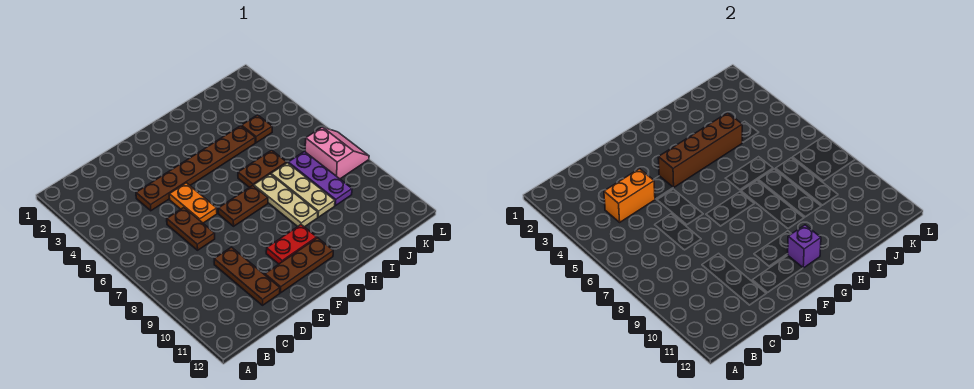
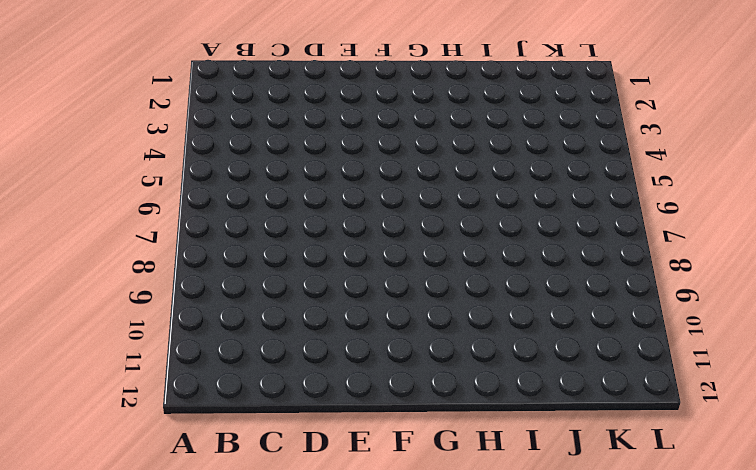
none -> brown plate D4:I4 level 1
none -> brown plate D6:D7 level 1
none -> brown plate D9:D11 level 1

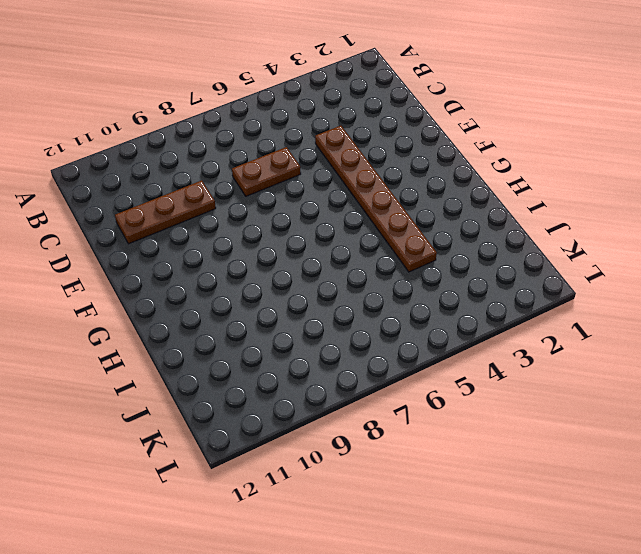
none -> orange plate E5:E6 level 1
none -> brown plate E11:G11 level 1
none -> brown plate F7:G7 level 1

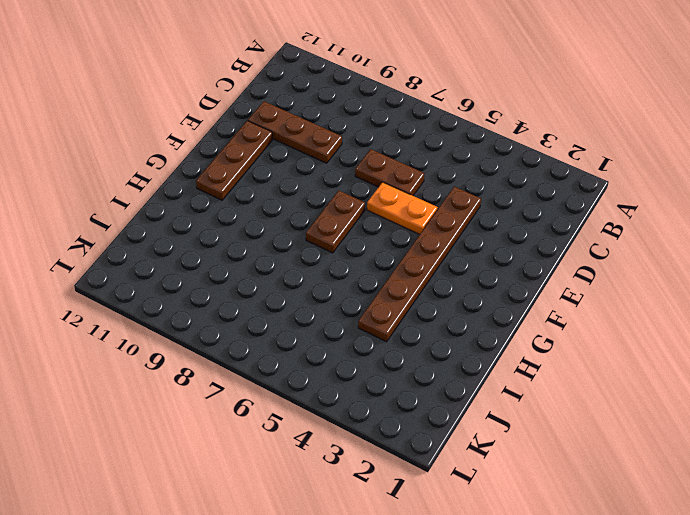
none -> red plate F10:G10 level 1
none -> brown plate H6:I6 level 1
none -> tan plate H7:H9 level 1

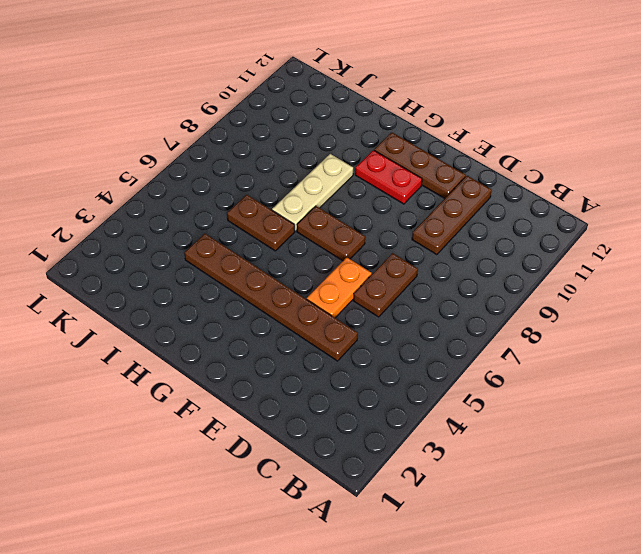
none -> tan plate I7:I9 level 1
none -> brown plate J4 level 1
none -> purple plate J7:J9 level 1

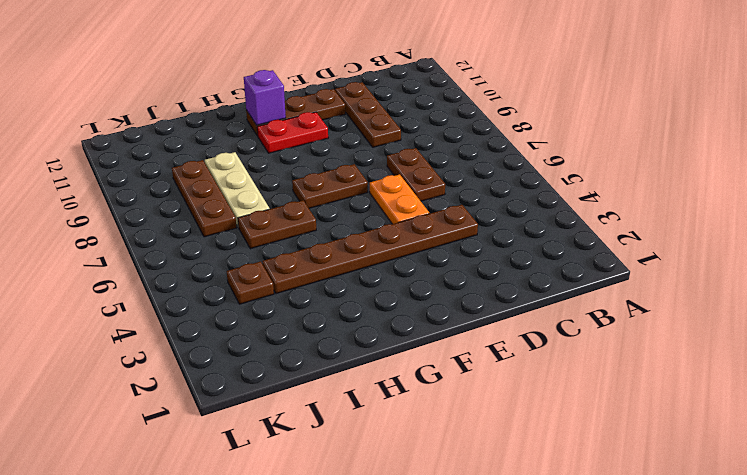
brown plate J7:J9 level 1 -> purple plate J7:J9 level 1
none -> tan plate H7:H9 level 1
none -> pink slope K7:L8 level 1 top K
none -> orange brick C4:D4 level 2

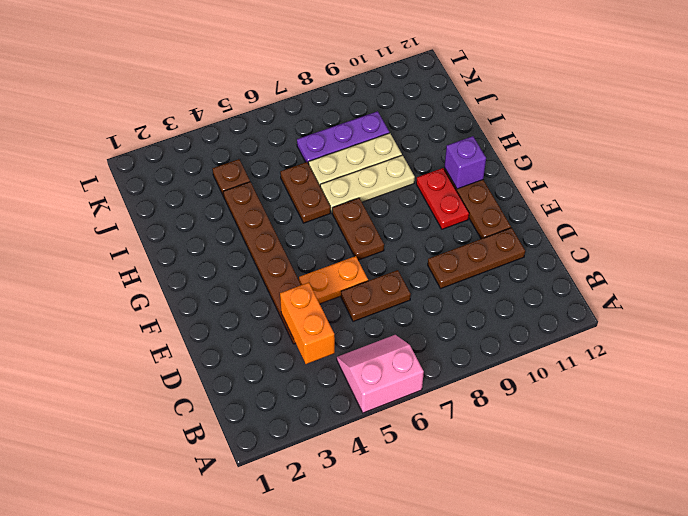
pink slope A5:B6 level 1 top A -> pink slope K7:L8 level 1 top K
none -> brown brick F4:I4 level 2

